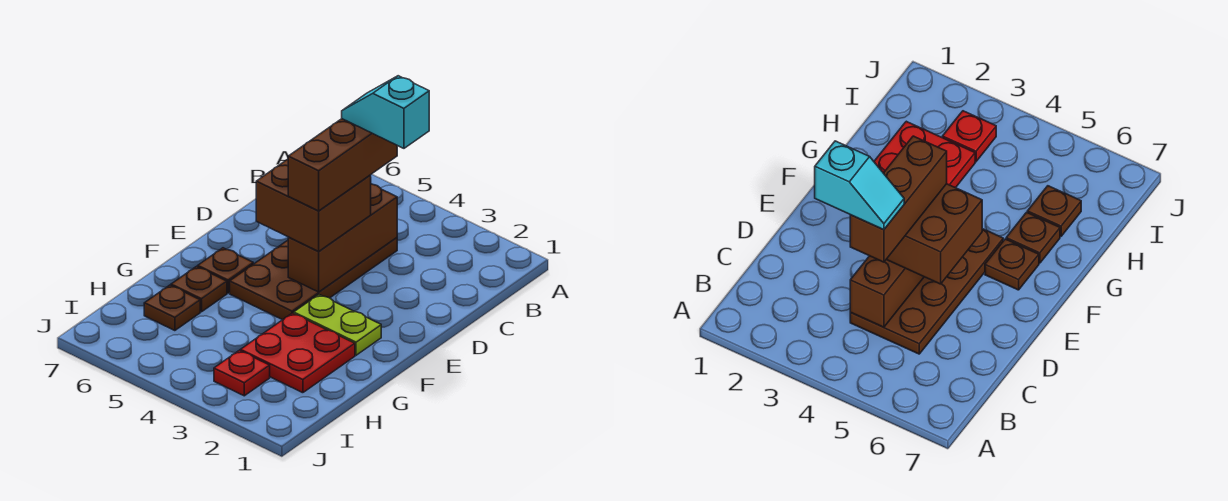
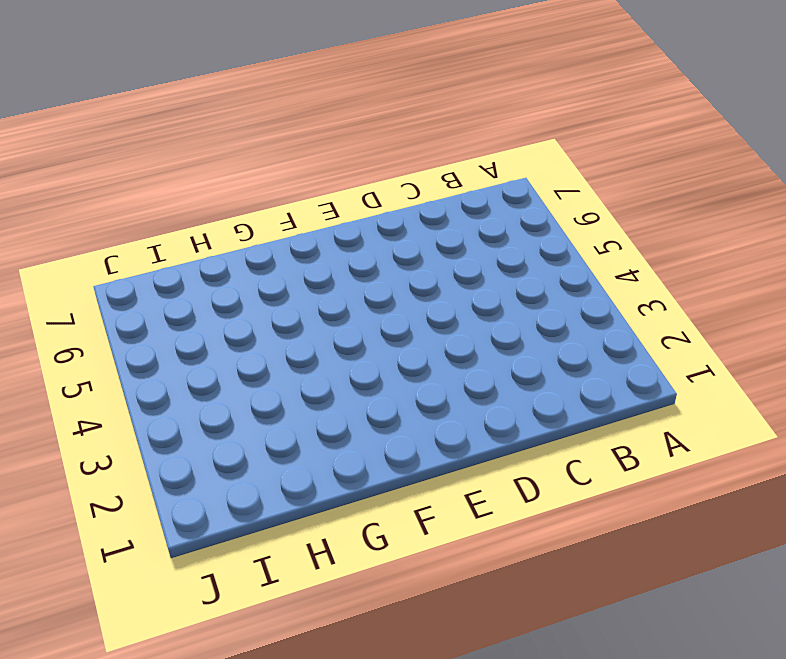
none -> brown plate C4:F5 level 1
none -> lime plate F2:F3 level 1

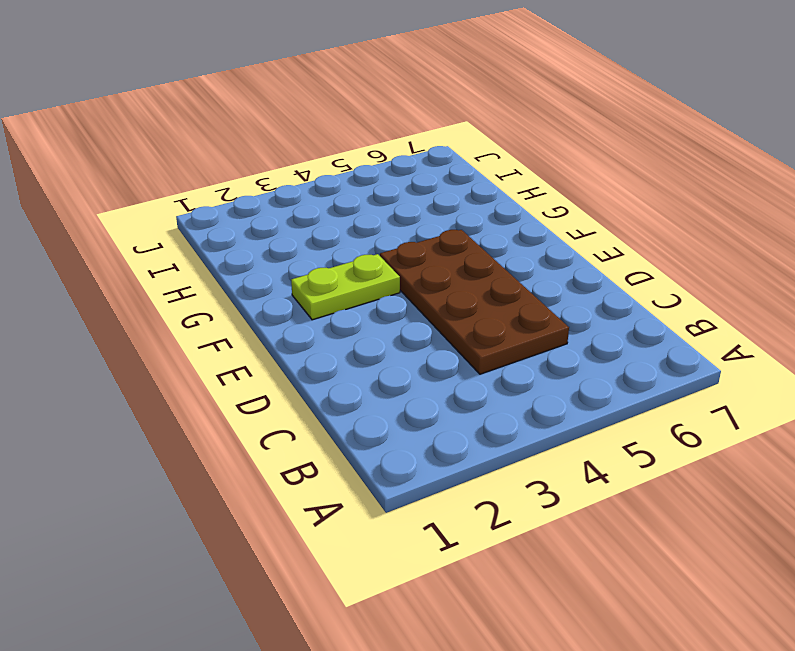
none -> brown plate F6 level 1
none -> red plate G2:H3 level 1

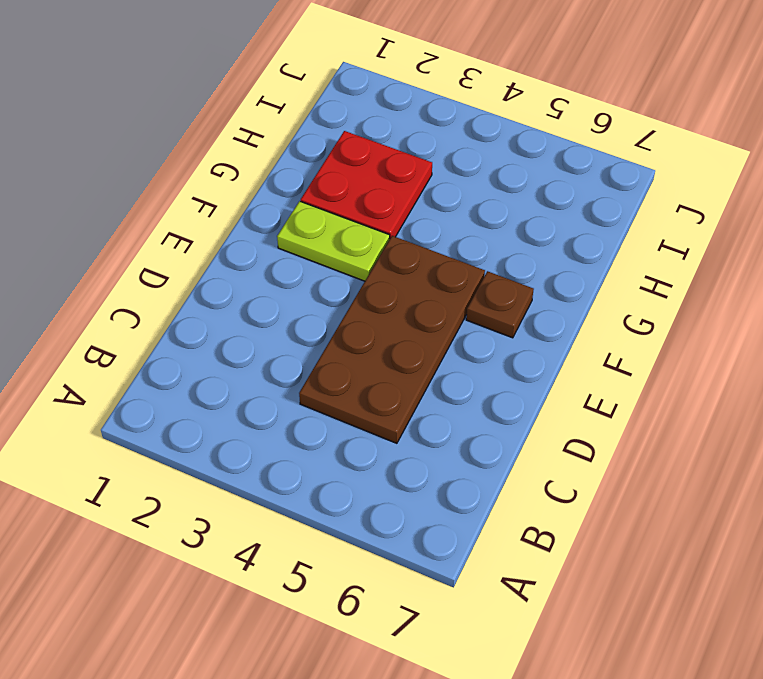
none -> brown plate G6 level 1
none -> brown plate H6 level 1

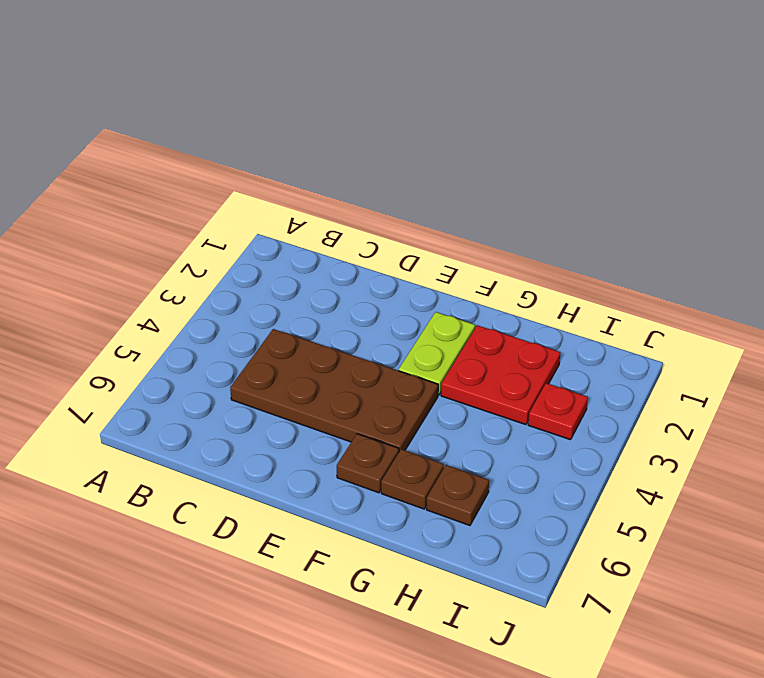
none -> brown brick C4:E4 level 2
none -> brown brick D4:E5 level 3

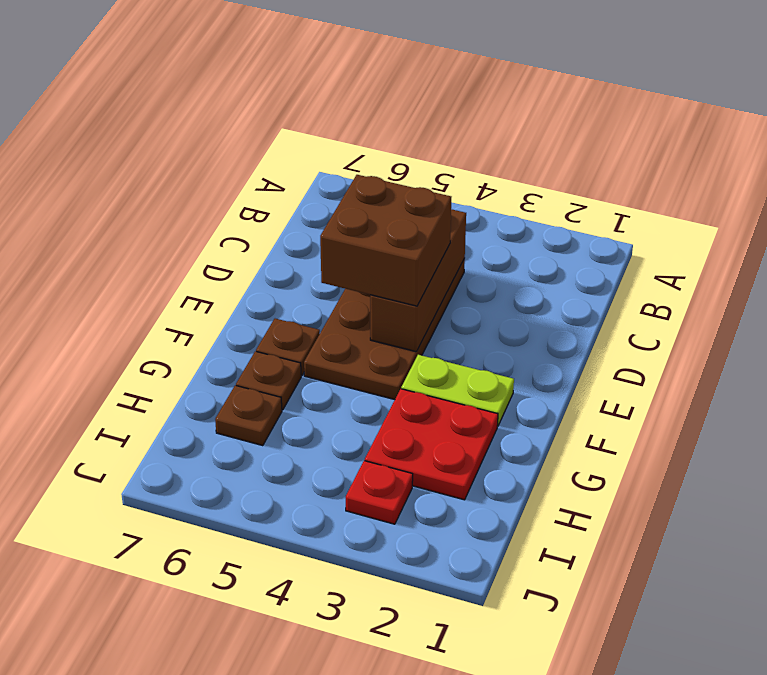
none -> brown brick C4:E4 level 4
none -> cyan slope C3:C4 level 5 top 3

